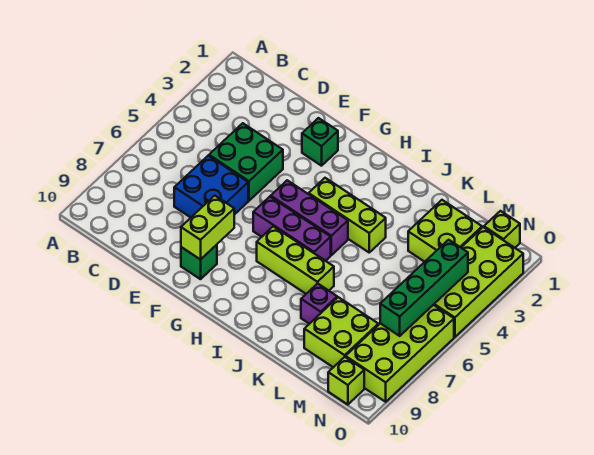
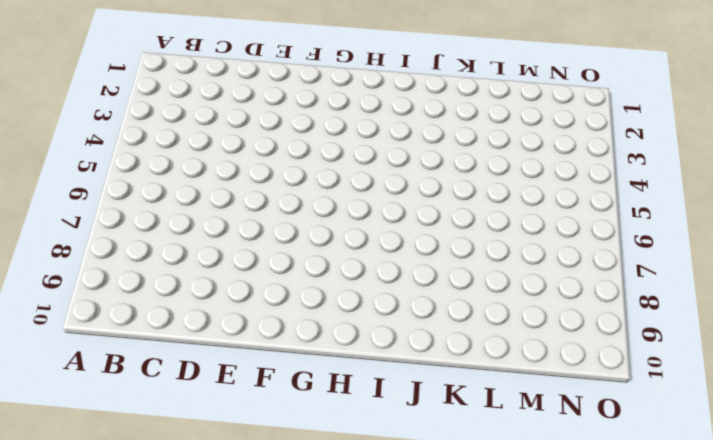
none -> green brick D4:E5 level 1
none -> blue brick D6:E7 level 1
none -> green brick F2 level 1

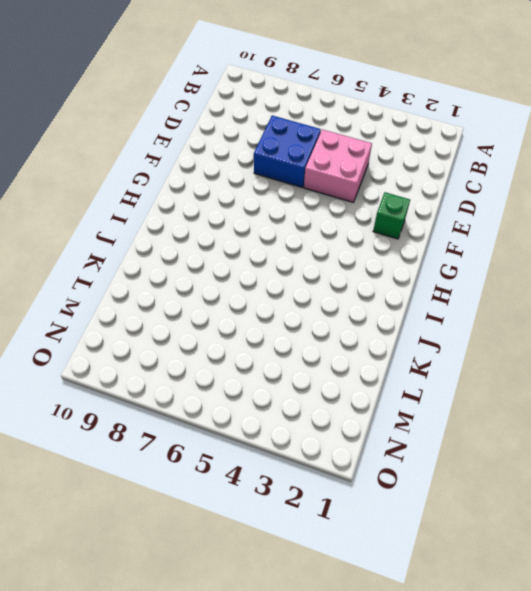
pink brick D4:E5 level 1 -> green brick D4:E5 level 1
none -> green brick F9 level 1
none -> purple brick G5:I5 level 1
none -> purple brick G6:I6 level 1

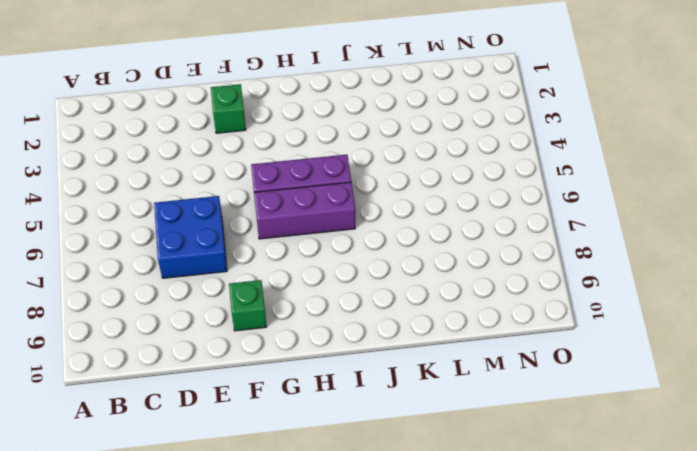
none -> green brick D4:E5 level 1
none -> lime brick H4:J4 level 1
none -> lime brick H7:J7 level 1

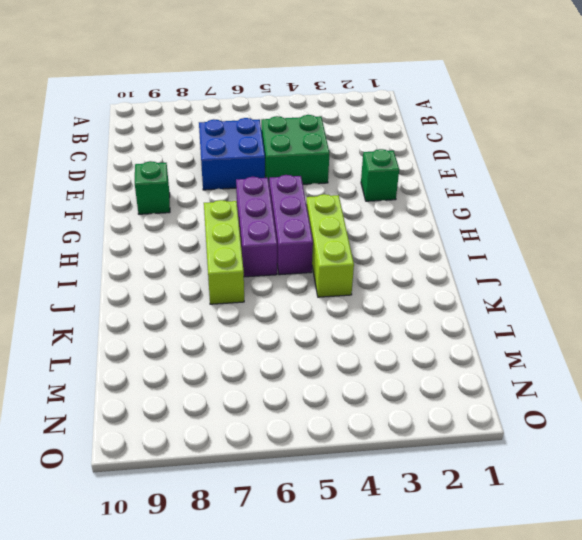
none -> purple brick K8 level 1
none -> lime brick L2:M3 level 1
none -> lime brick L8:M9 level 1

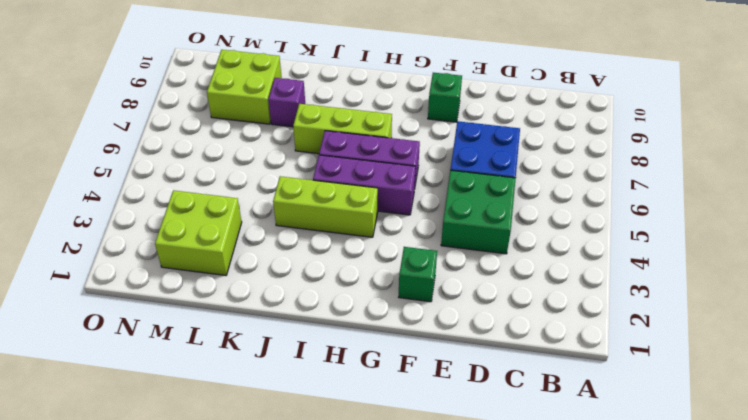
none -> lime brick N1 level 1
none -> lime brick N2:O5 level 1
none -> lime brick N6:O9 level 1

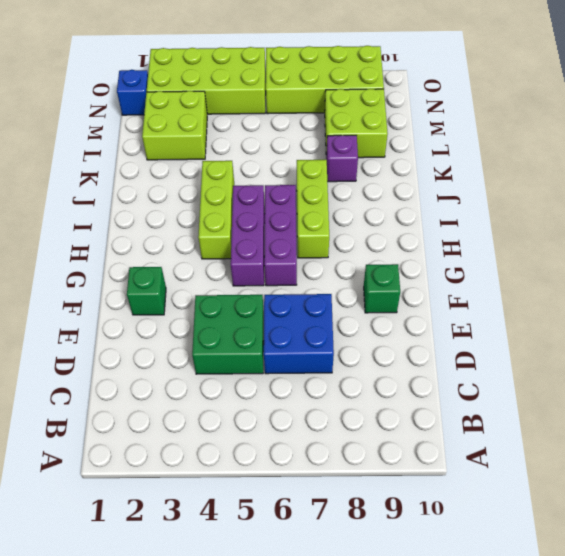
blue brick N1 level 1 -> lime brick N1 level 1
none -> lime brick N10 level 1
none -> lime brick F8:F9 level 2
none -> green brick N4:N7 level 2

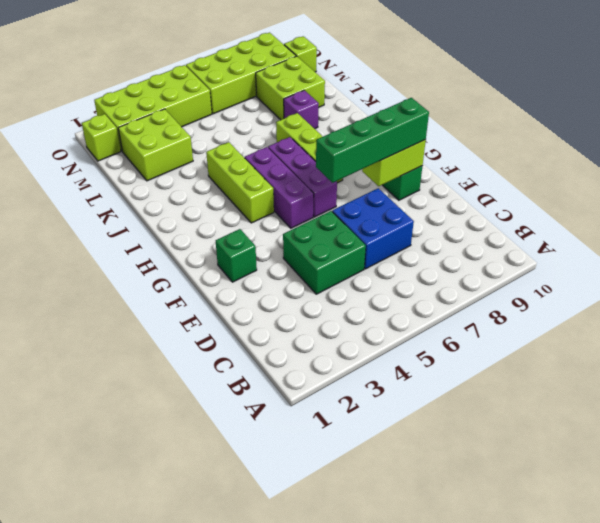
green brick F6:F9 level 3 -> green brick N4:N7 level 2

